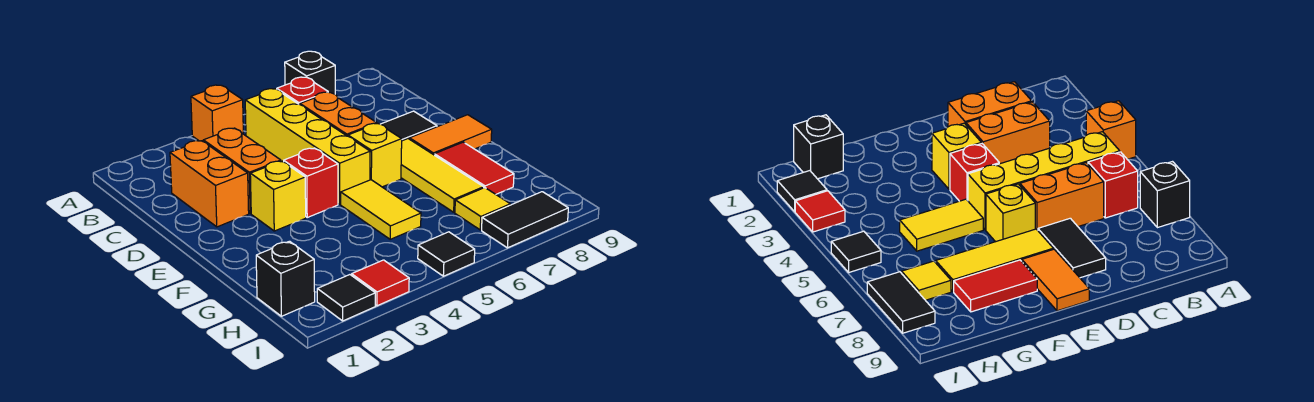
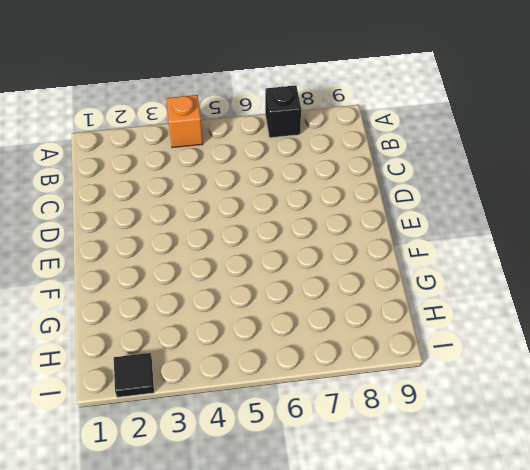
none -> yellow brick B5:E5 level 1
none -> red brick B6 level 1
none -> orange brick C2:D2 level 1

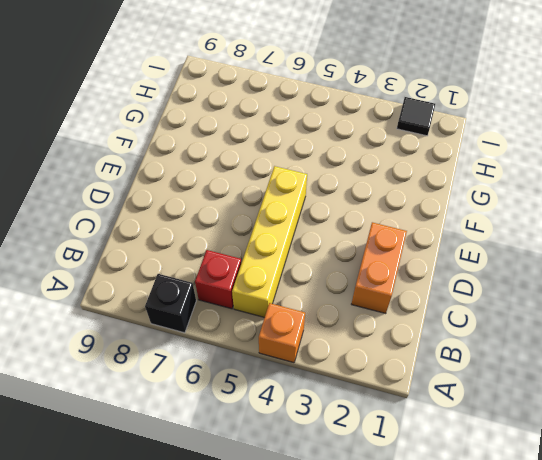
none -> orange brick C3:D3 level 1
none -> orange brick C6:D6 level 1
none -> black tile D7:D8 level 1

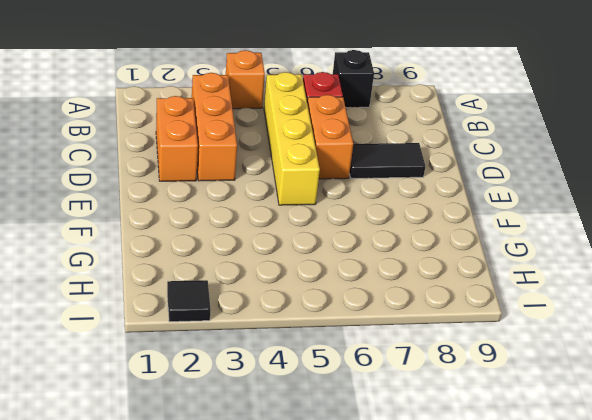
orange brick B3:D3 level 1 -> orange brick C3:D3 level 1
none -> yellow brick E3 level 1
none -> red brick E4 level 1
none -> yellow brick E6 level 1

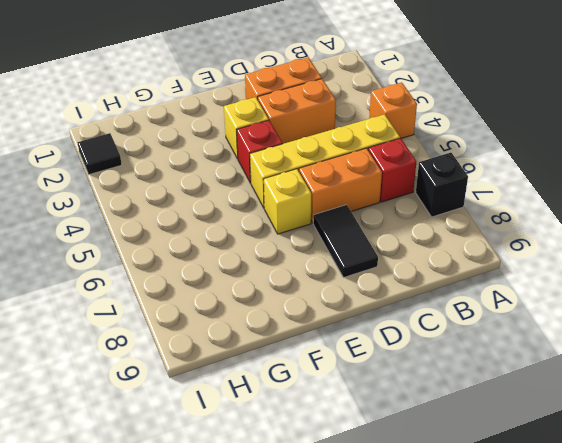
none -> yellow tile E7:G7 level 1
none -> orange tile E8:E9 level 1
none -> yellow tile F5:G5 level 1

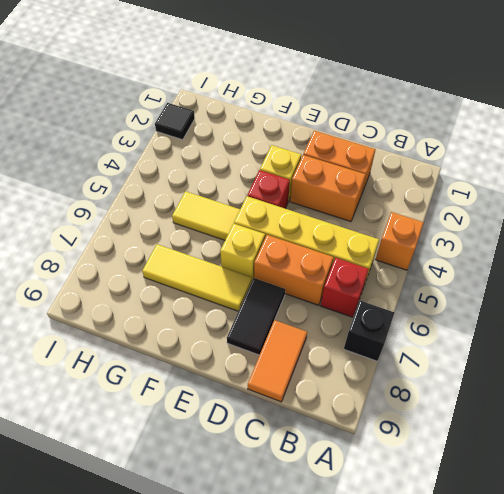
orange tile C8:C9 level 1 -> orange tile E8:E9 level 1
none -> red tile F8:G8 level 1
none -> black brick H1 level 1
none -> yellow tile H7 level 1

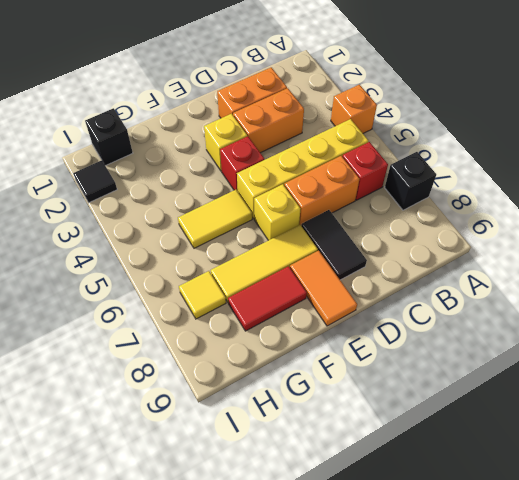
none -> red tile I3 level 1
none -> black tile I5 level 1
none -> black tile I7:I8 level 1

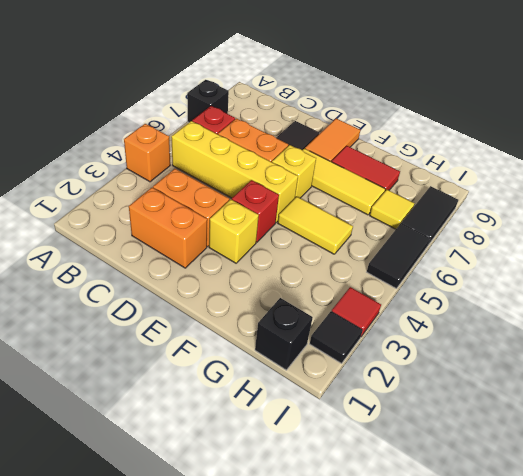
black tile I5:I6 level 1 -> black tile I5 level 1

